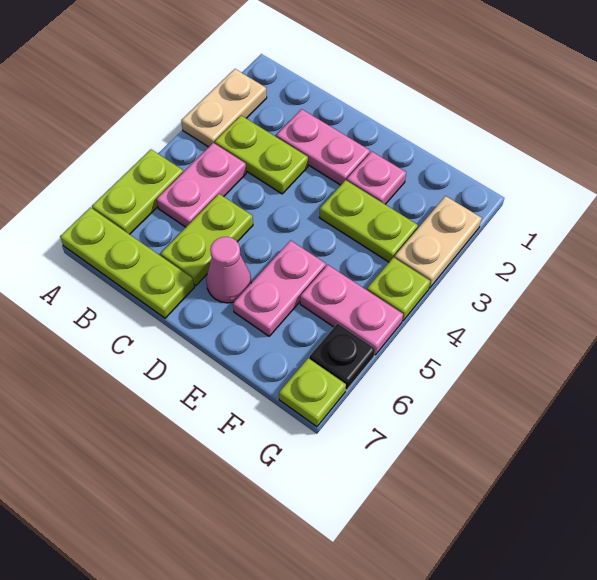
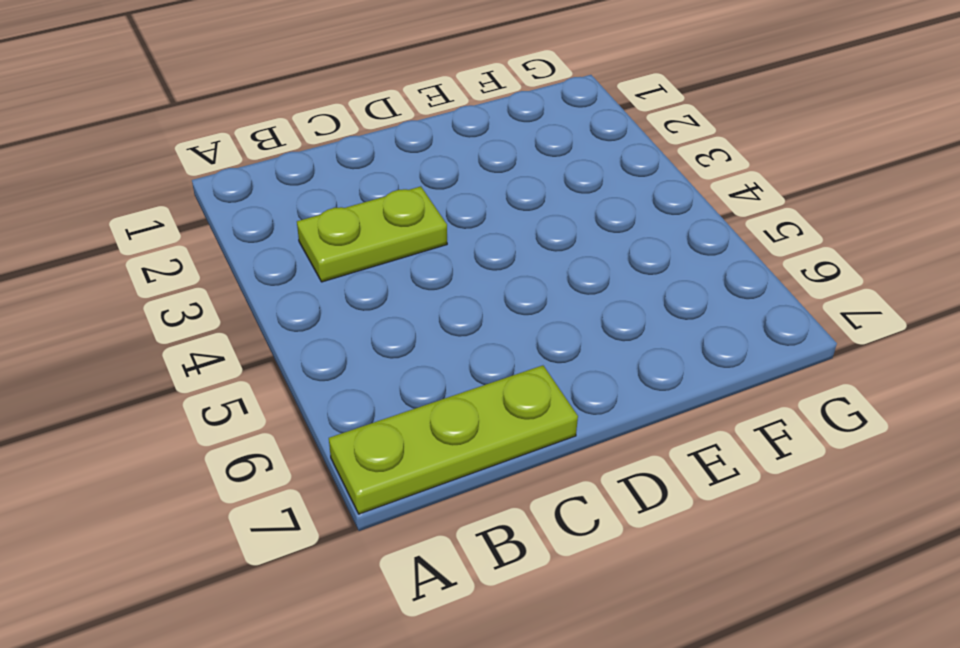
none -> tan plate A2:A3 level 1
none -> lime plate A5:A6 level 1
none -> pink plate B4:B5 level 1

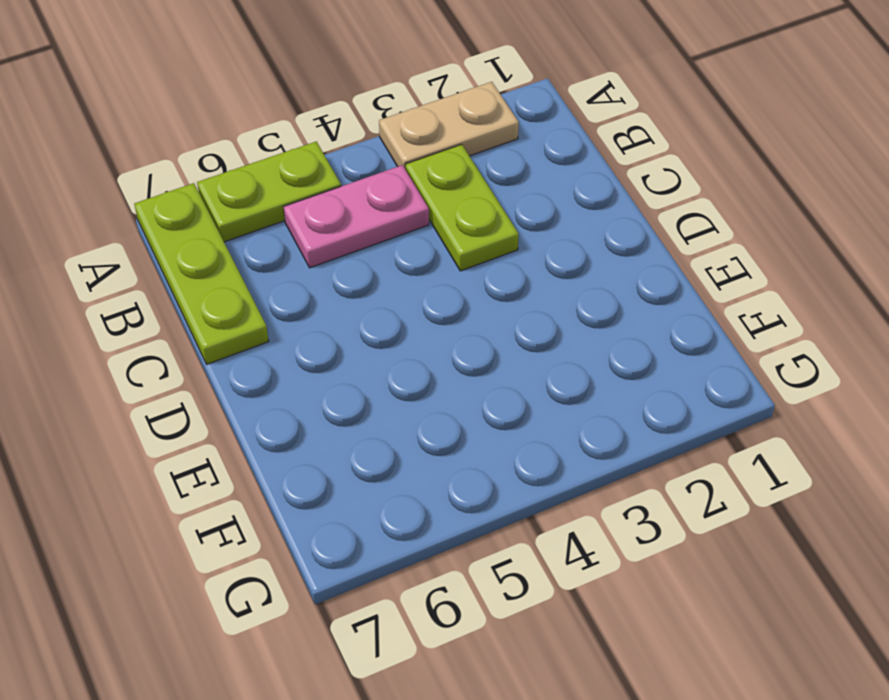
none -> pink plate C2:D2 level 1
none -> lime plate C5:C6 level 1
none -> pink cone D6 level 1

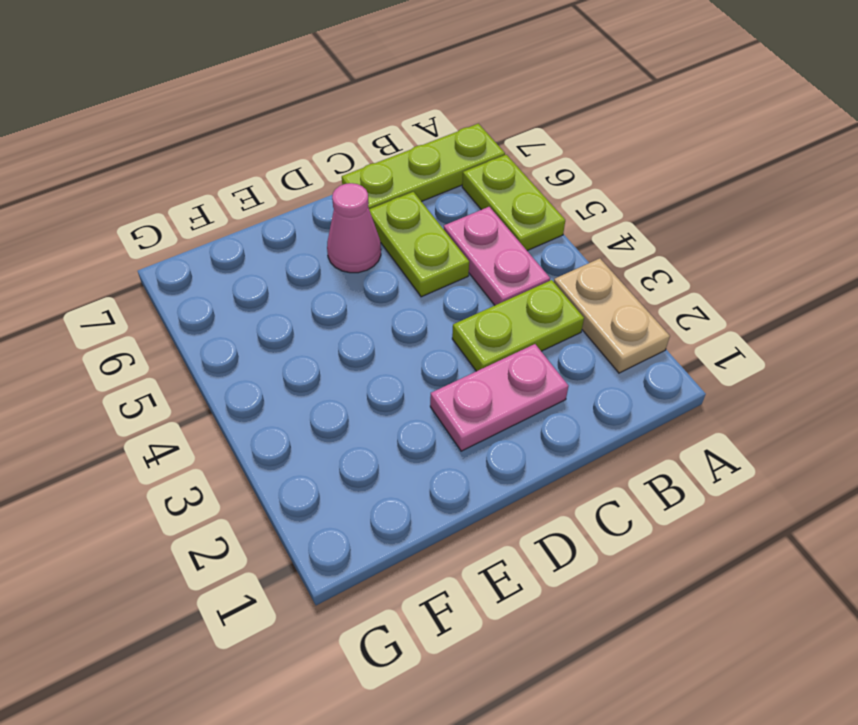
none -> pink plate E2 level 1
none -> lime plate E3:F3 level 1
none -> pink plate E5:E6 level 1

